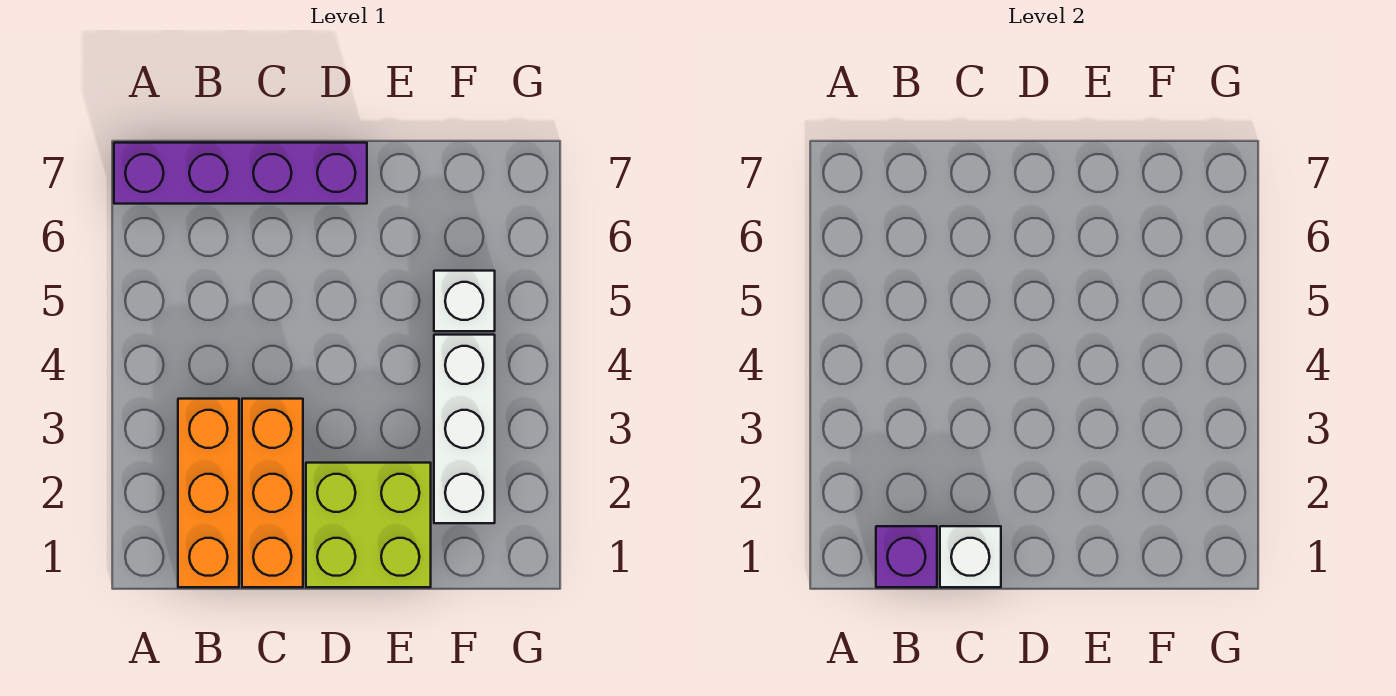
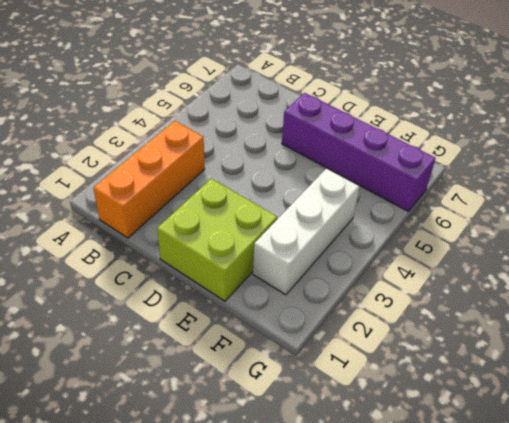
purple brick D6:G6 level 1 -> purple brick A7:D7 level 1
none -> orange brick C1:C3 level 1
none -> white brick F5 level 1

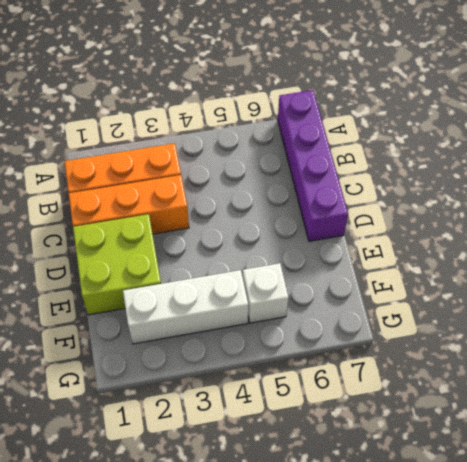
none -> purple brick B1 level 2
none -> white brick C1 level 2

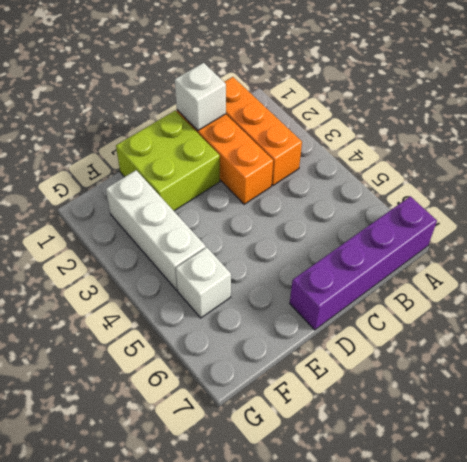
none -> purple brick B1 level 2

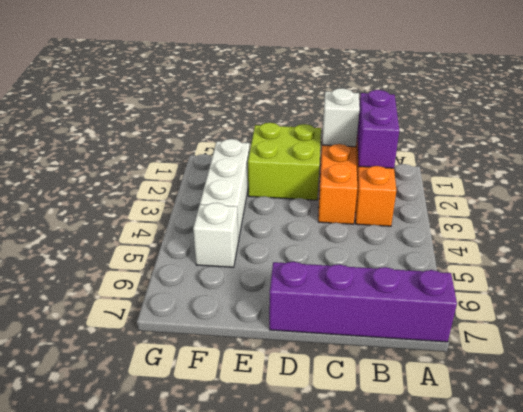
purple brick B1:B2 level 2 -> purple brick B1 level 2

